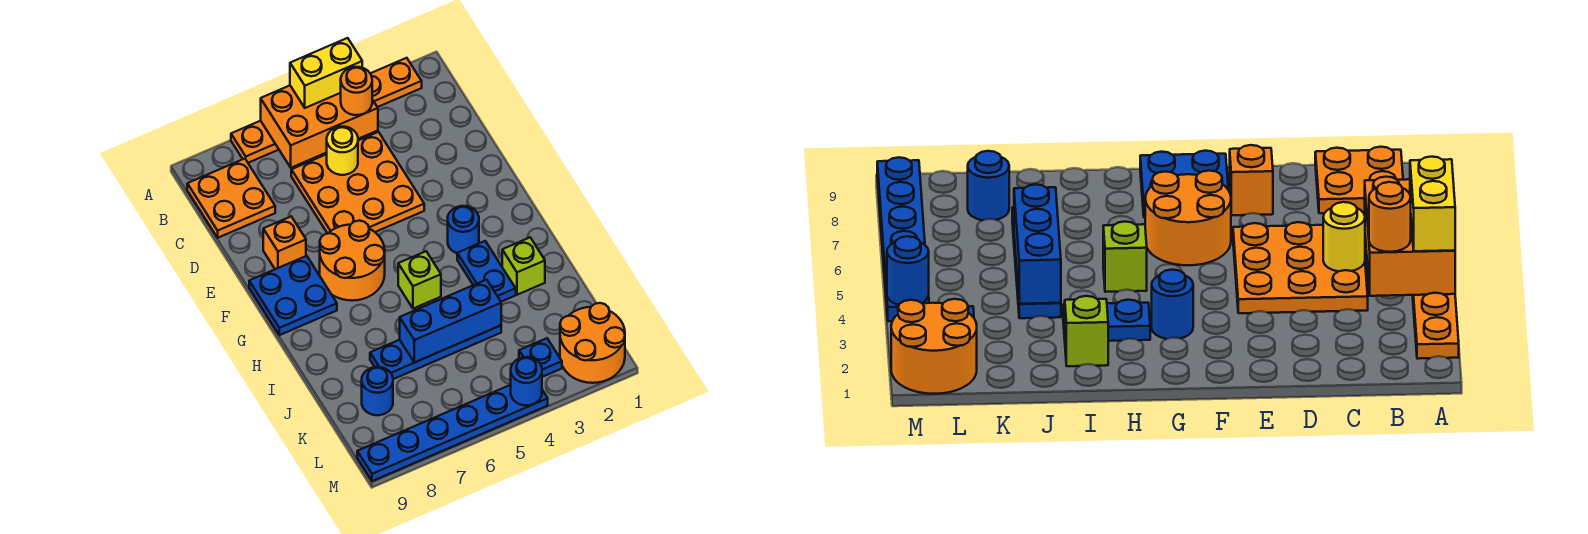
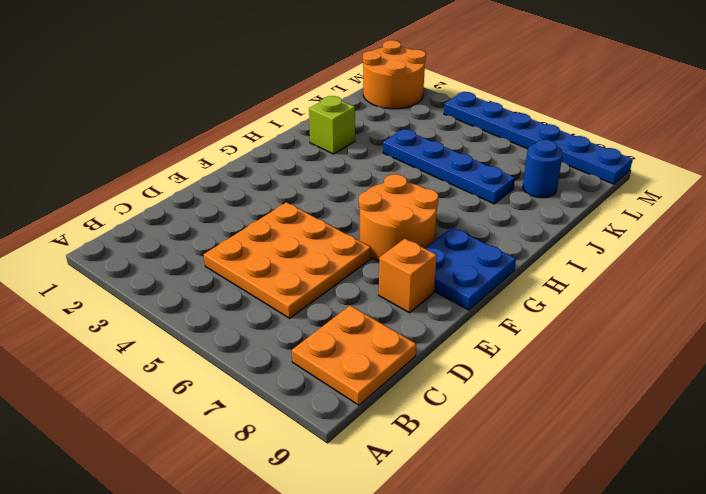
none -> orange plate A2:A7 level 1
none -> blue round brick G3 level 1
none -> blue plate H3:I3 level 1

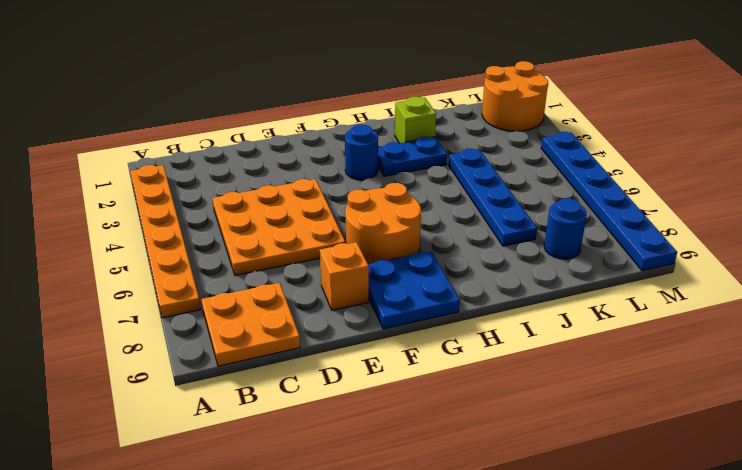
none -> lime brick H5 level 1
none -> blue plate L3 level 1
none -> orange brick A4:B6 level 2

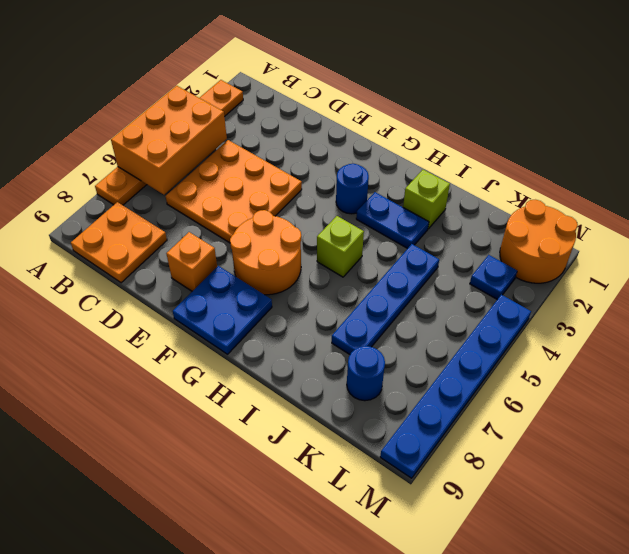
none -> yellow round brick C5 level 2
none -> blue brick J4:J6 level 2
none -> blue round brick M4 level 2

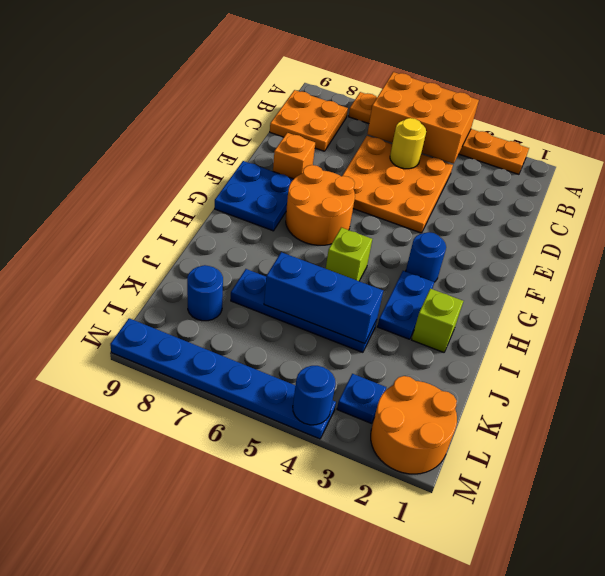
none -> yellow brick A4:A5 level 3
none -> orange round brick B4 level 3

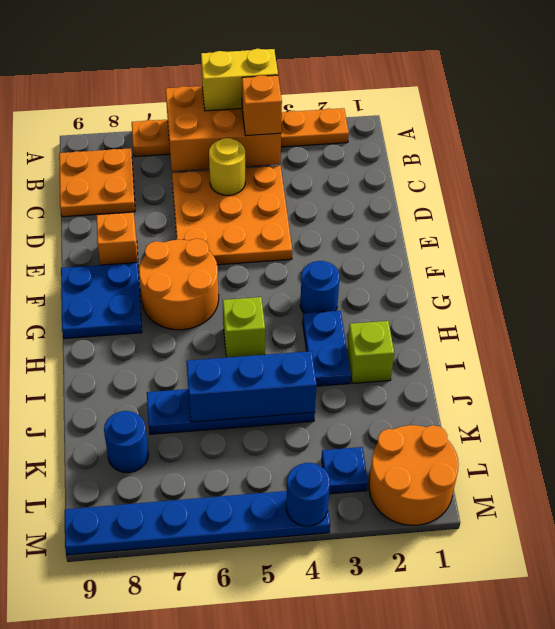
orange brick B4 level 3 -> orange round brick B4 level 3

